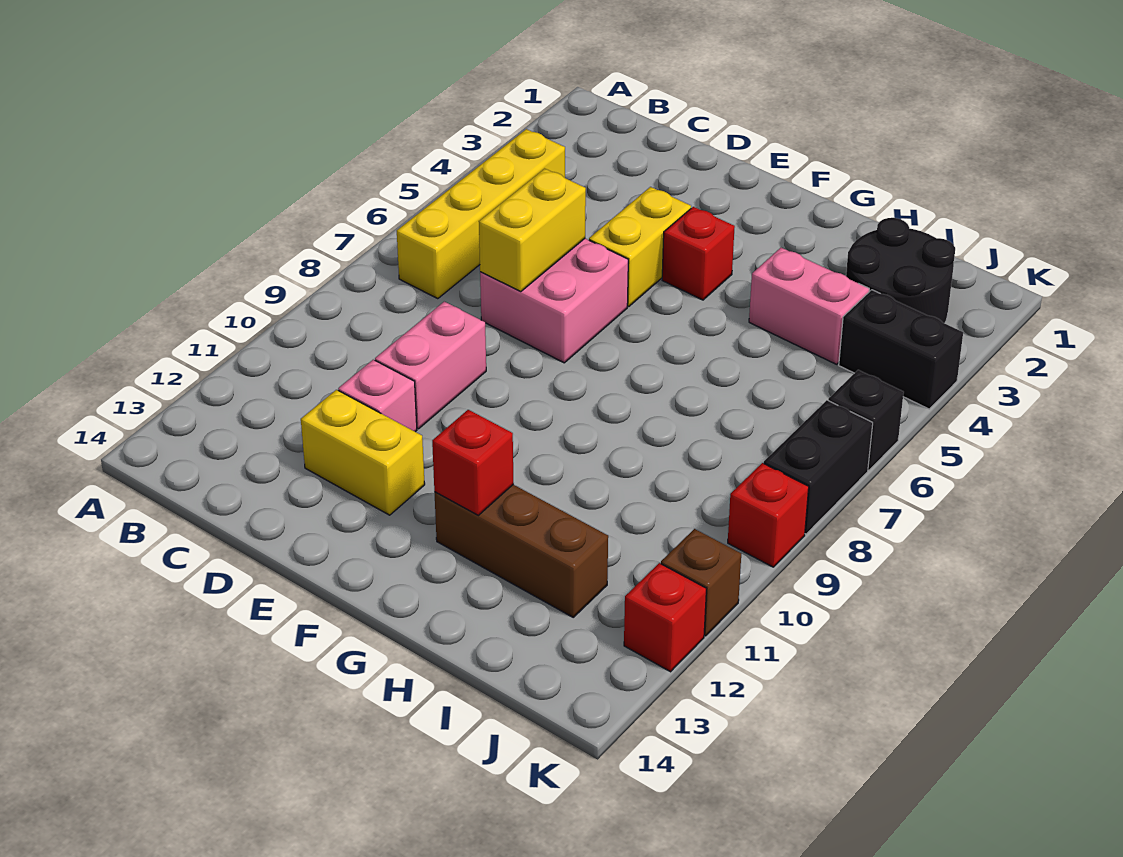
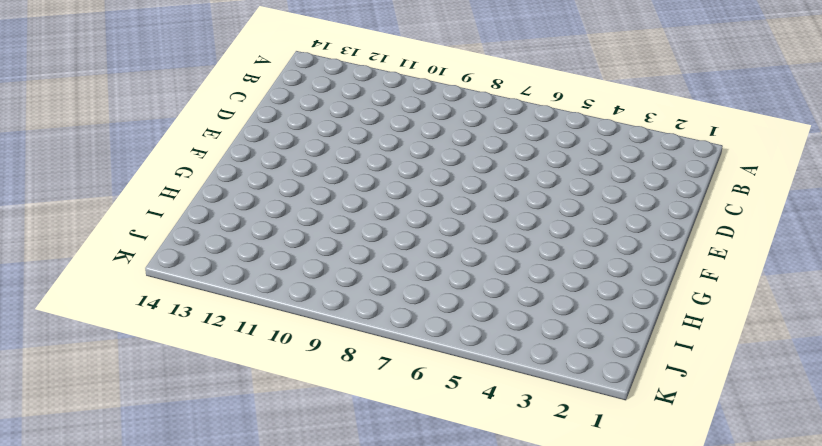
none -> yellow brick B4:B7 level 1
none -> pink brick D6:E7 level 1
none -> pink brick D9:D10 level 1

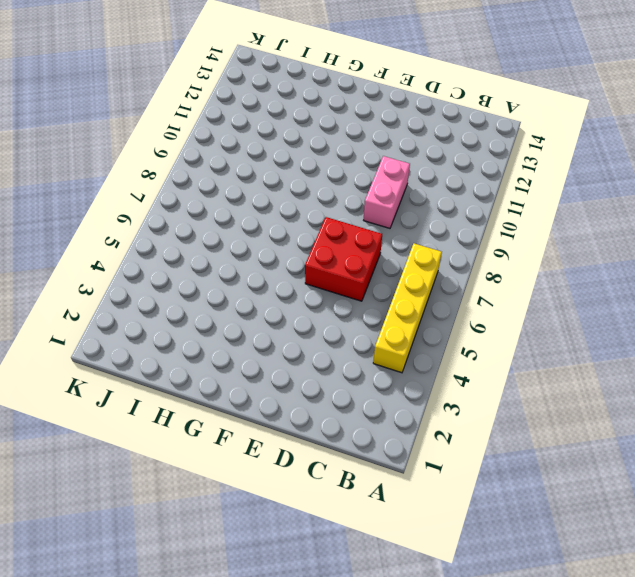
red brick D6:E7 level 1 -> pink brick D6:E7 level 1
none -> pink brick D11 level 1
none -> yellow brick D12:E12 level 1
none -> yellow brick E4:E5 level 1

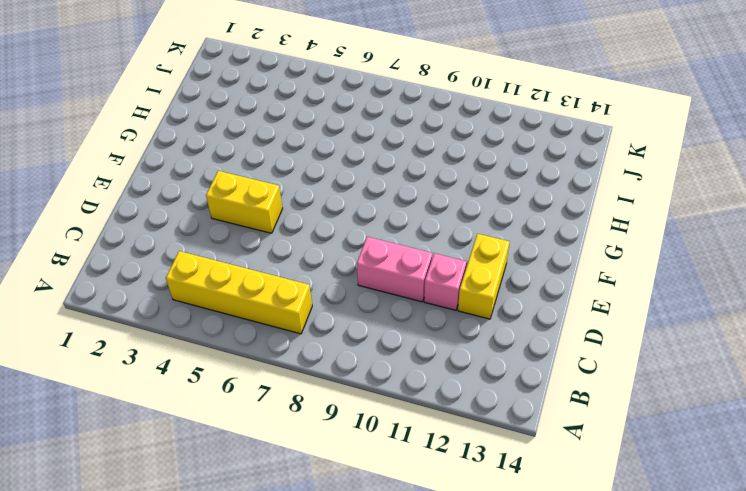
none -> pink brick D6:E7 level 1
none -> red brick F4 level 1
none -> brown brick G12:I12 level 1

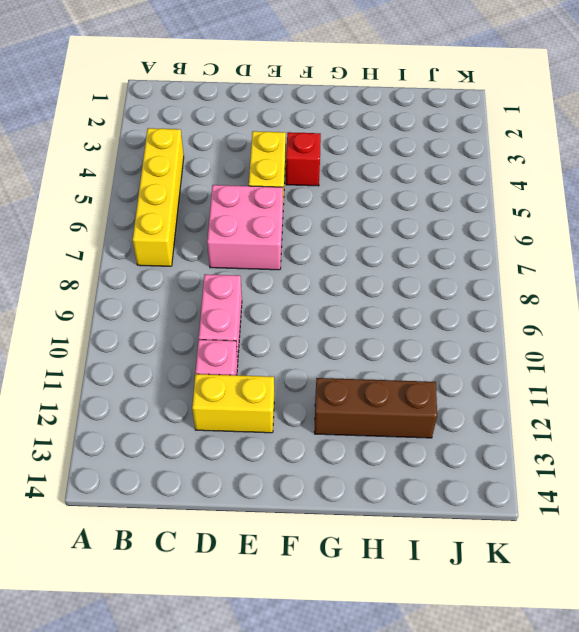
none -> pink brick H4:I4 level 1
none -> black round brick I2:J3 level 1
none -> black brick J4:K4 level 1

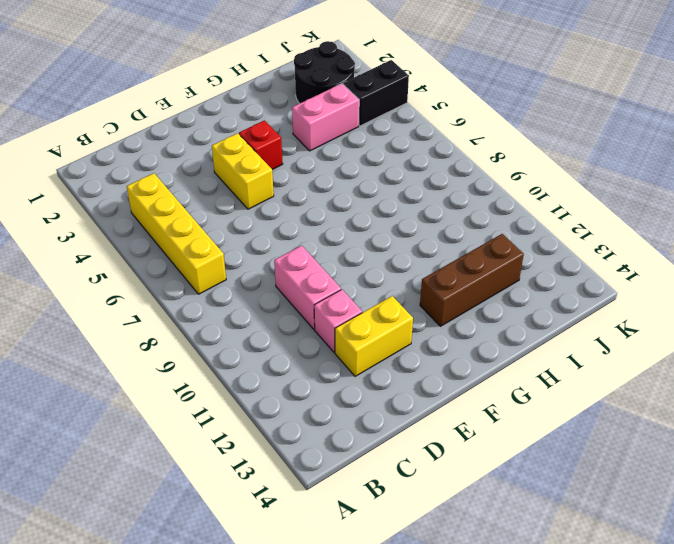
none -> pink brick D6:E7 level 1
none -> black brick K6 level 1
none -> black brick K7:K8 level 1

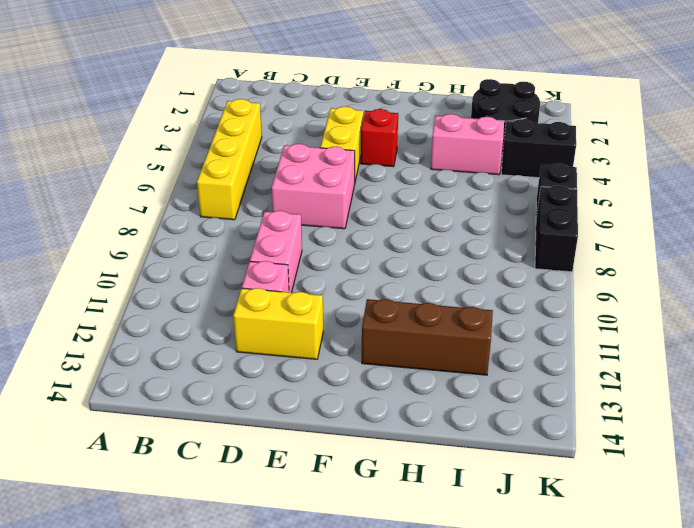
none -> red brick K9 level 1
none -> brown brick K11 level 1
none -> red brick K12 level 1

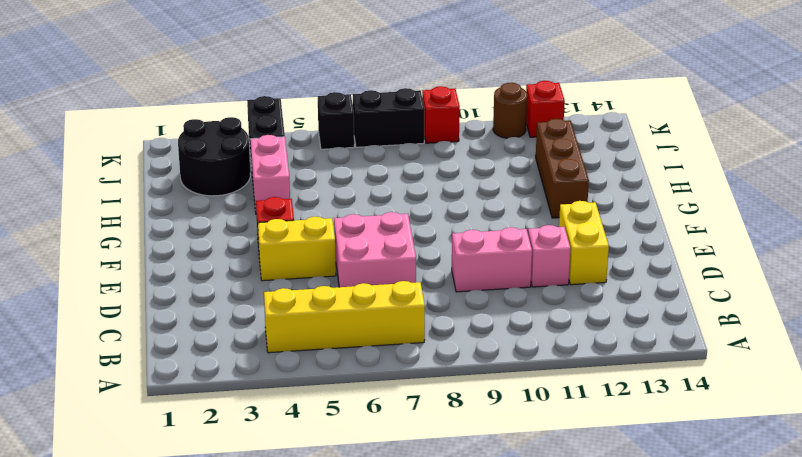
brown round brick K11 level 1 -> brown brick K11 level 1
none -> yellow brick D6:D7 level 2
none -> red brick G12 level 2

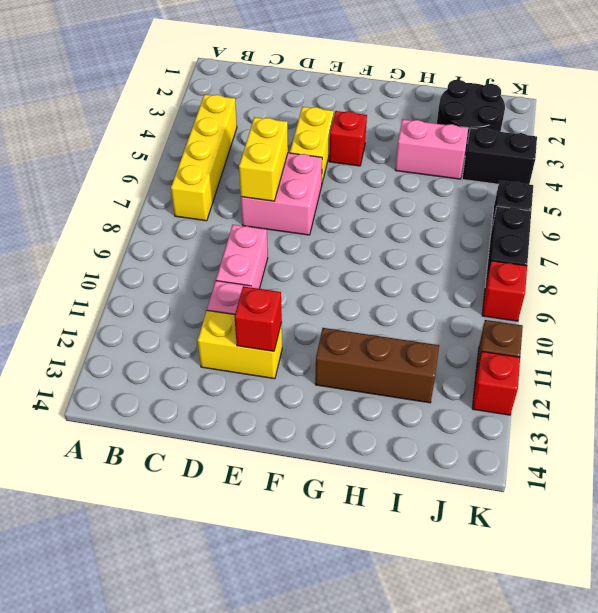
red brick E12 level 2 -> red brick G12 level 2

